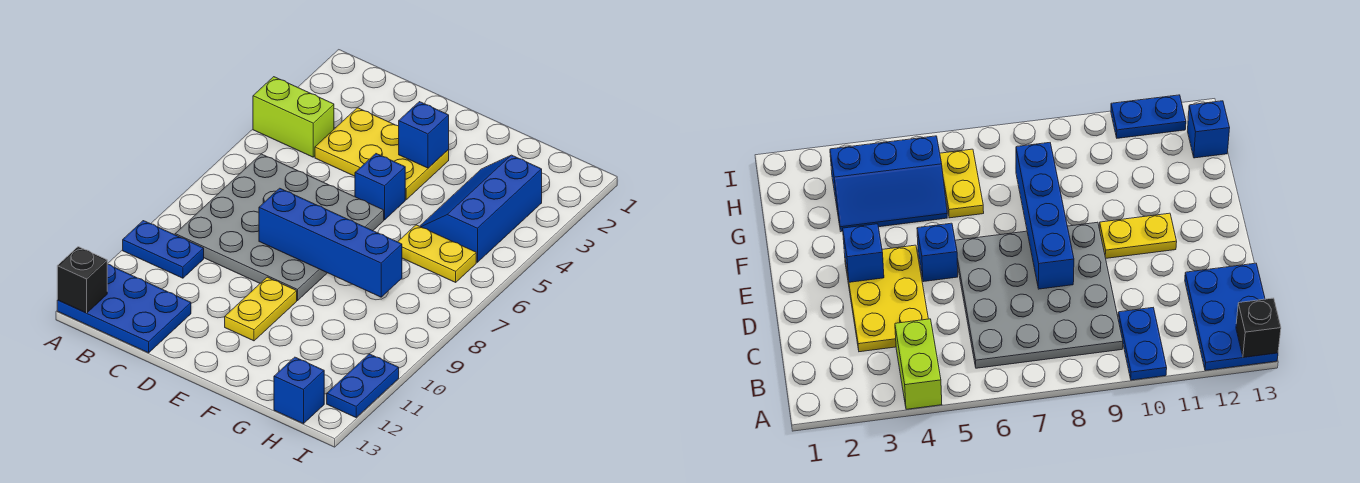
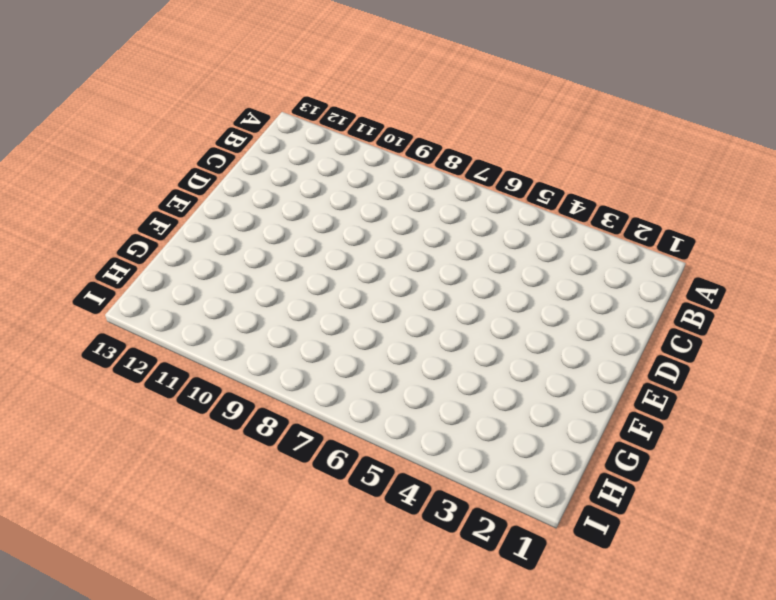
none -> lime brick A4:B4 level 1
none -> blue plate A10:B10 level 1
none -> blue plate A12:C13 level 1

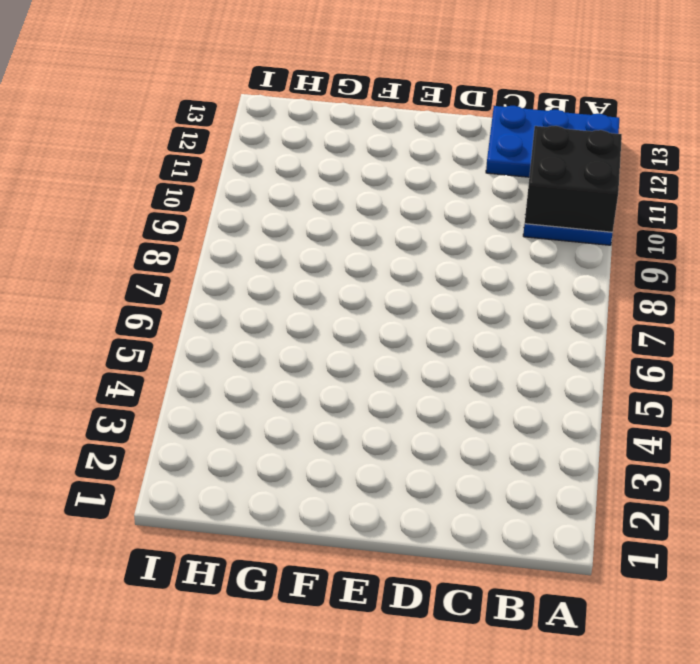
black brick A10:B11 level 2 -> none
none -> lime brick A4:B4 level 1
none -> grey plate B6:E9 level 1
none -> yellow plate C3:E4 level 1

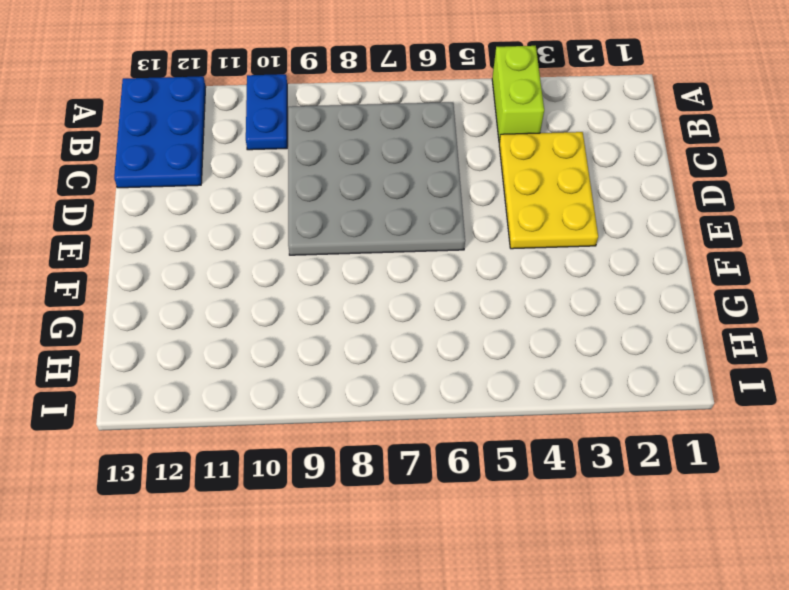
none -> blue brick E5 level 1
none -> yellow plate E10:E11 level 1
none -> blue slope G3:H5 level 1 top H

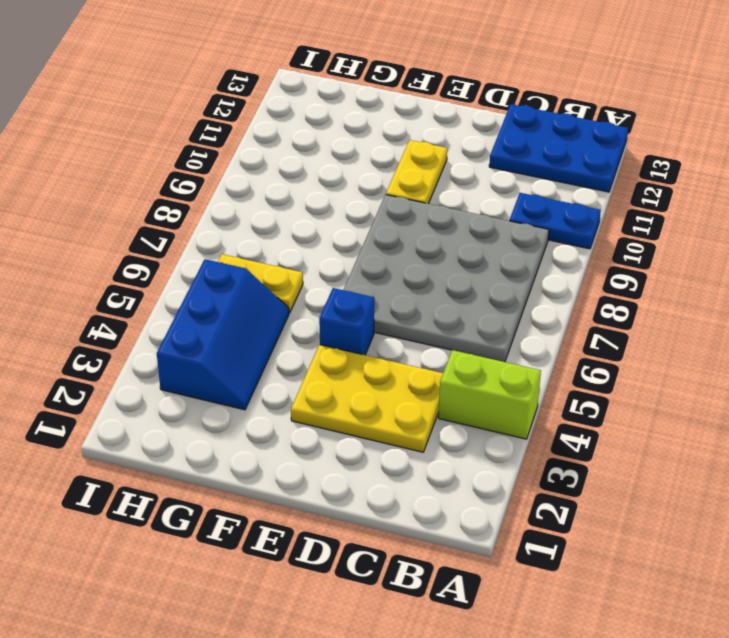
none -> blue brick H13 level 1
none -> blue plate I11:I12 level 1
none -> black brick A13 level 2

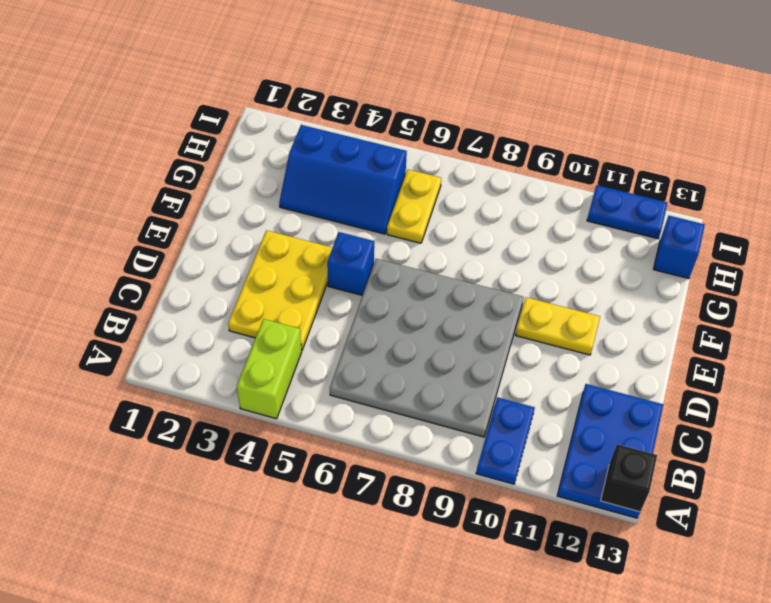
none -> blue brick D8:G8 level 2
none -> blue brick E3 level 2

